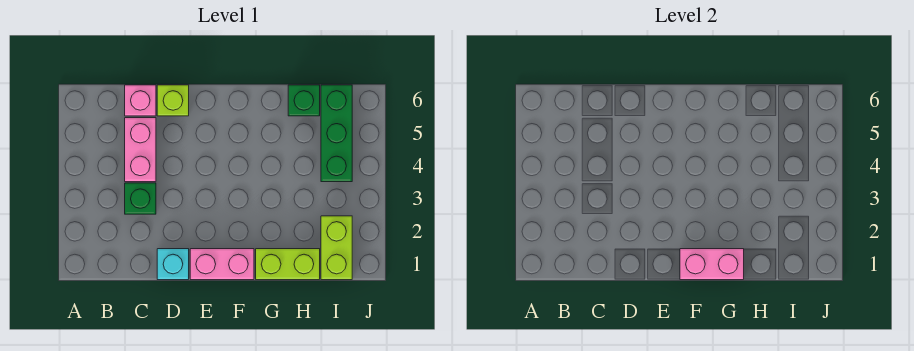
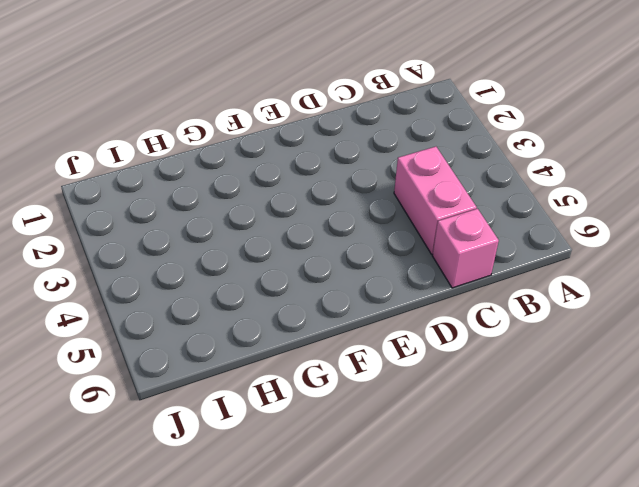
none -> green brick C3 level 1
none -> cyan brick D1 level 1

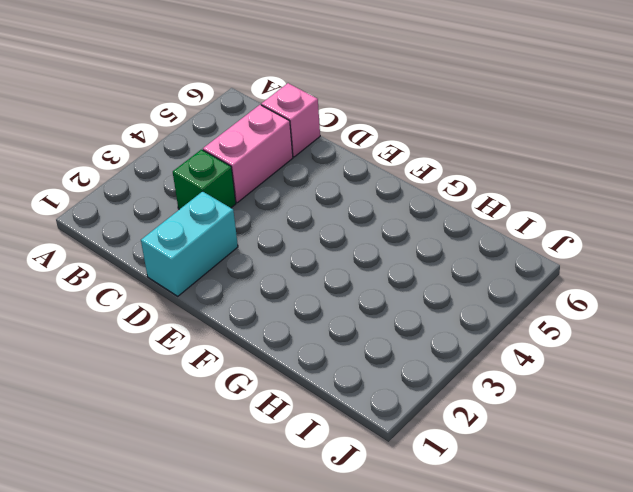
cyan brick D1:D2 level 1 -> cyan brick D1 level 1
none -> lime brick D6 level 1
none -> pink brick E1:F1 level 1

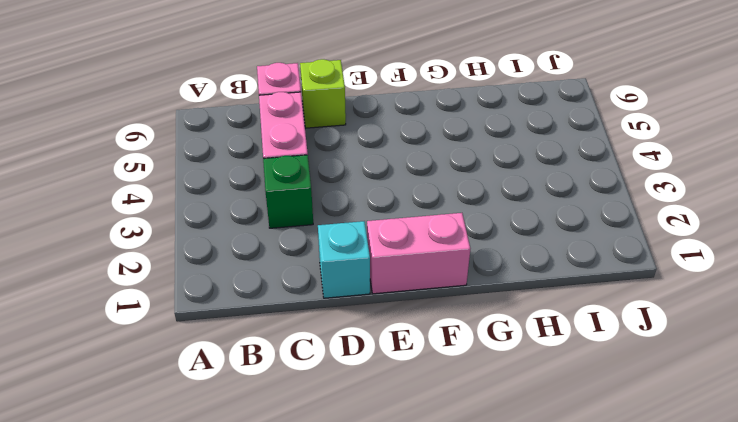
none -> lime brick G1:H1 level 1
none -> green brick H6 level 1

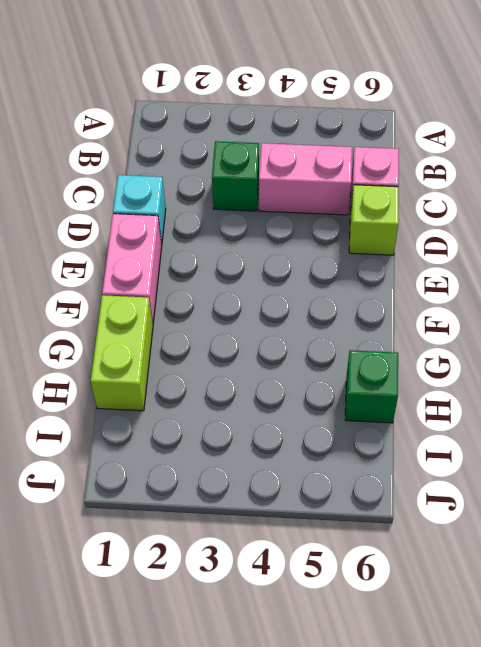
none -> lime brick I1:I2 level 1
none -> green brick I4:I6 level 1

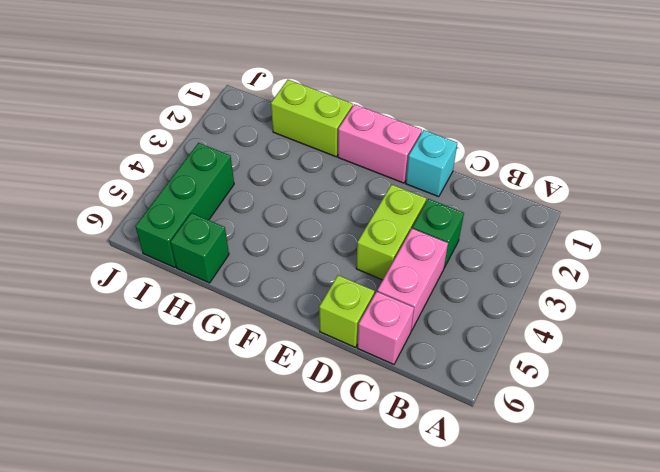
lime brick D3:D4 level 1 -> lime brick I1:I2 level 1
none -> pink brick F1:G1 level 2

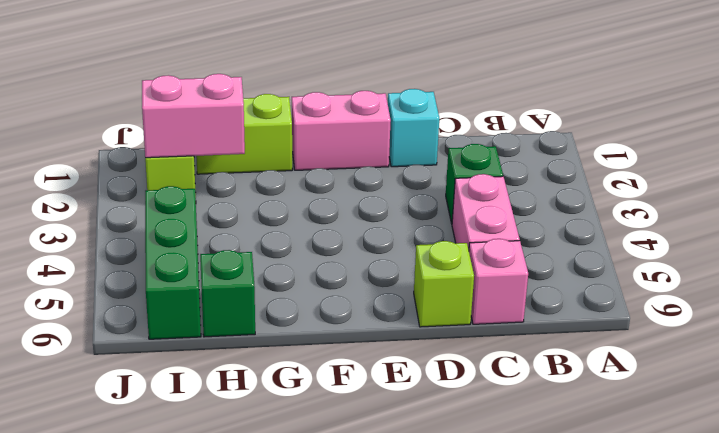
pink brick H2:I2 level 2 -> pink brick F1:G1 level 2

